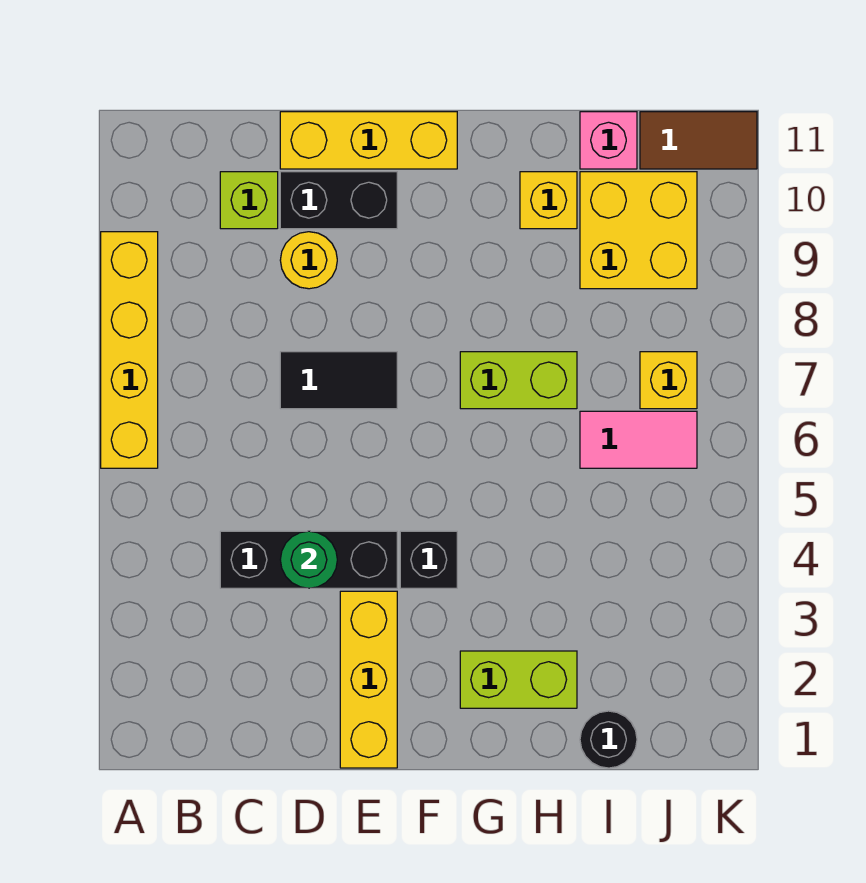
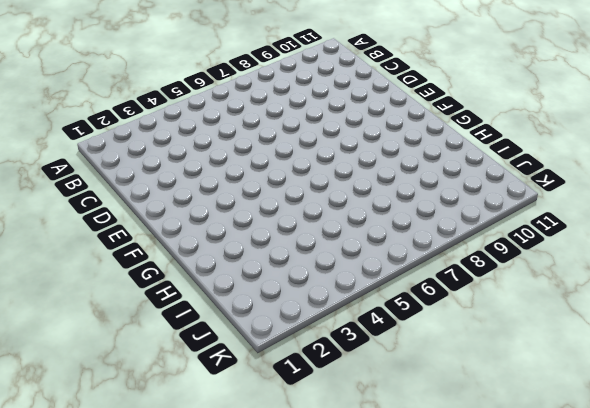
none -> yellow brick A6:A9 level 1
none -> black brick C4:E4 level 1
none -> lime brick C10 level 1

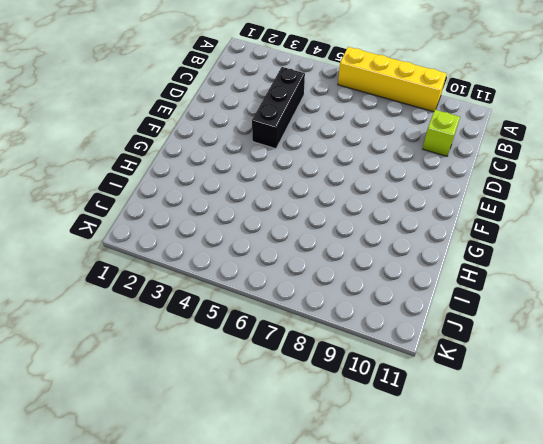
none -> black tile D7:E7 level 1
none -> yellow round brick D9 level 1
none -> black brick D10:E10 level 1

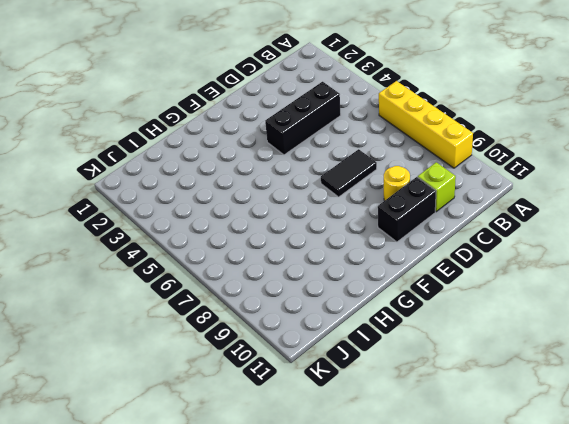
none -> yellow brick D11:F11 level 1
none -> yellow brick E1:E3 level 1
none -> black brick F4 level 1

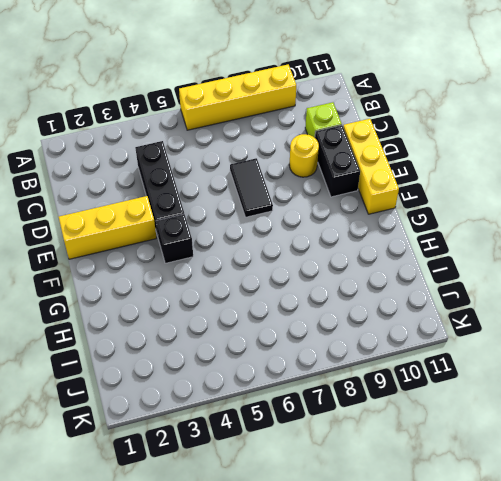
none -> lime brick G2:H2 level 1
none -> lime brick G7:H7 level 1
none -> yellow brick H10 level 1

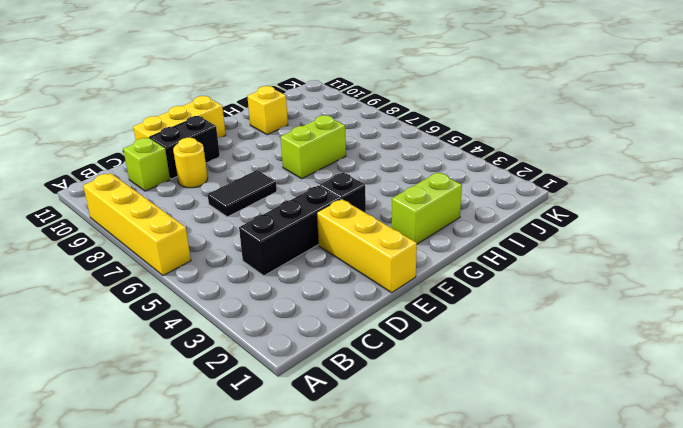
none -> black round brick I1 level 1
none -> pink tile I6:J6 level 1
none -> yellow brick I9:J10 level 1

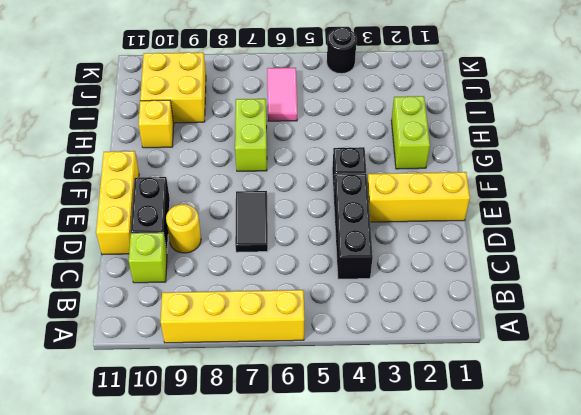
black round brick K4 level 1 -> black round brick I1 level 1
none -> pink brick I11 level 1
none -> yellow brick J7 level 1
none -> brown tile J11:K11 level 1

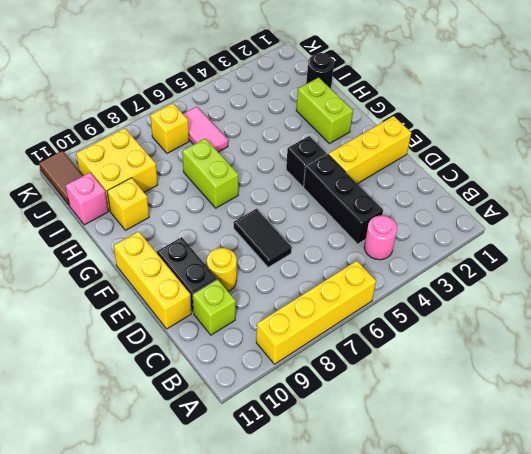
pink round brick B4 level 1 -> none
none -> green round brick D4 level 2

